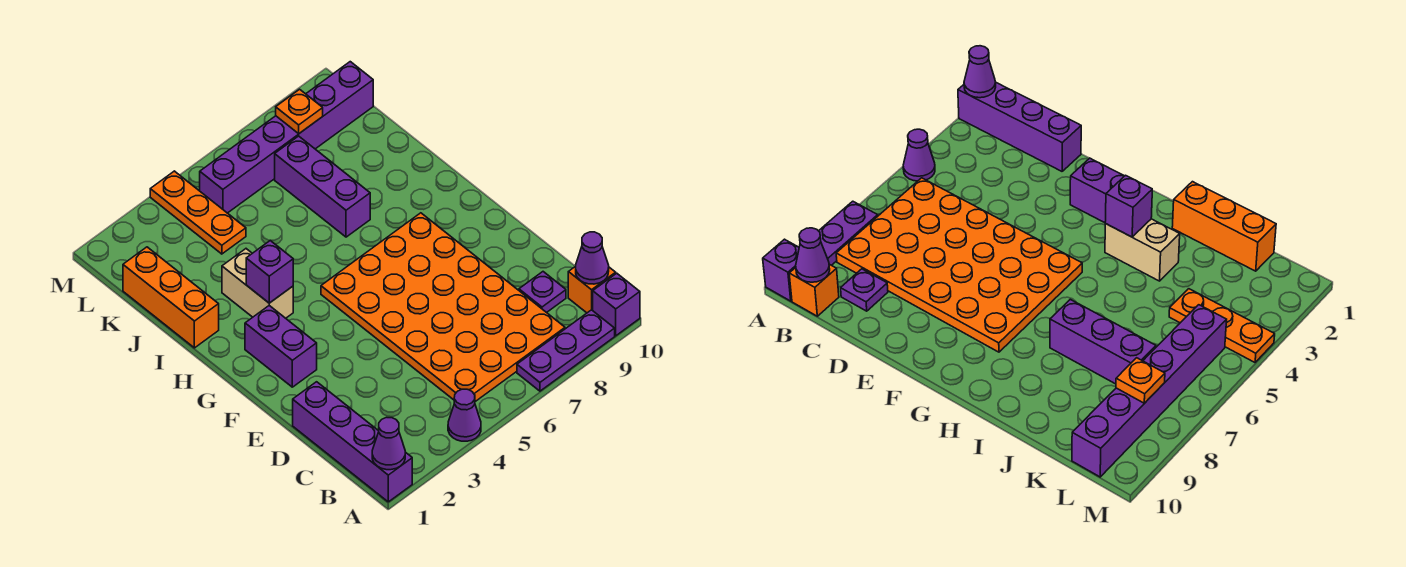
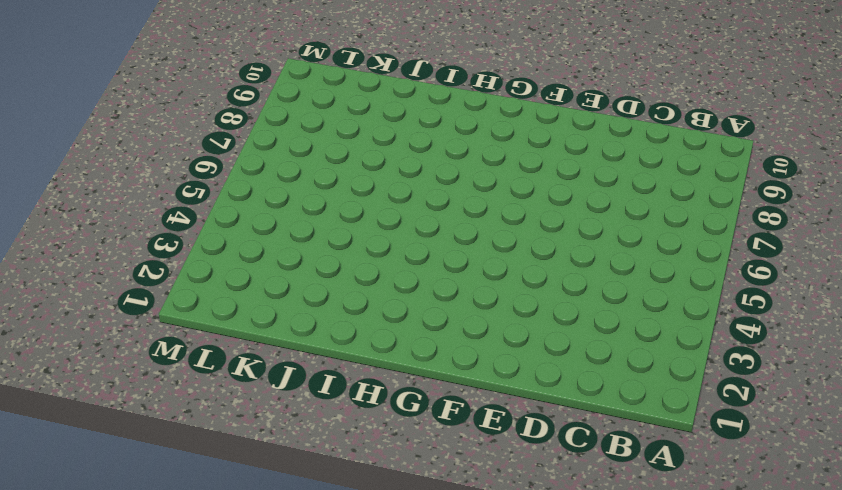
none -> purple brick A1:D1 level 1
none -> purple cone A4 level 1
none -> purple plate A7:A9 level 1

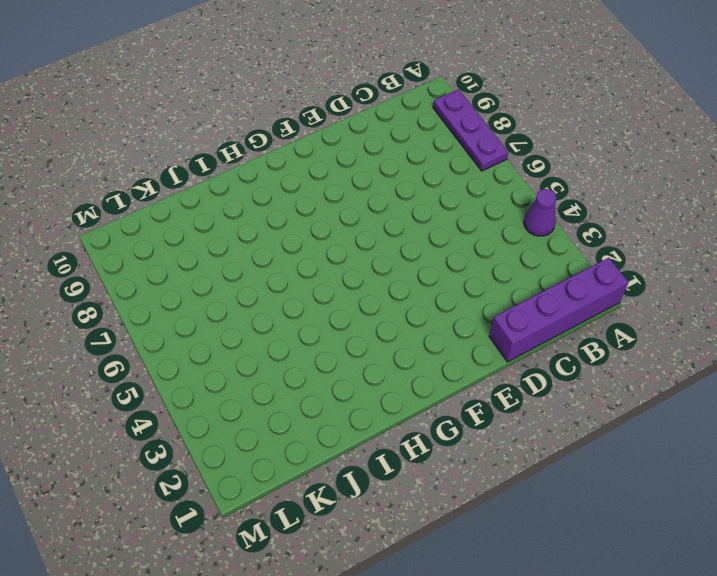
none -> purple brick A10 level 1
none -> orange plate B5:G8 level 1
none -> orange brick B10 level 1

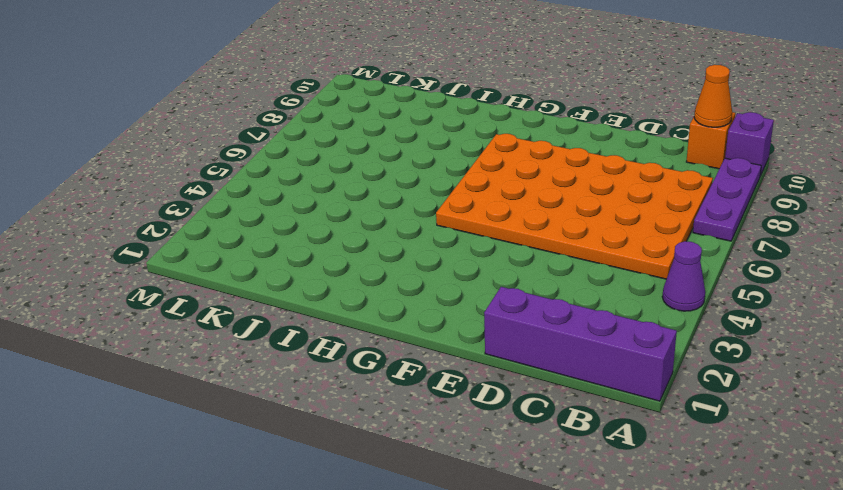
orange cone B10 level 2 -> purple cone B10 level 2
none -> purple plate C9 level 1
none -> purple brick F2:G2 level 1
none -> tan brick H3:I3 level 1

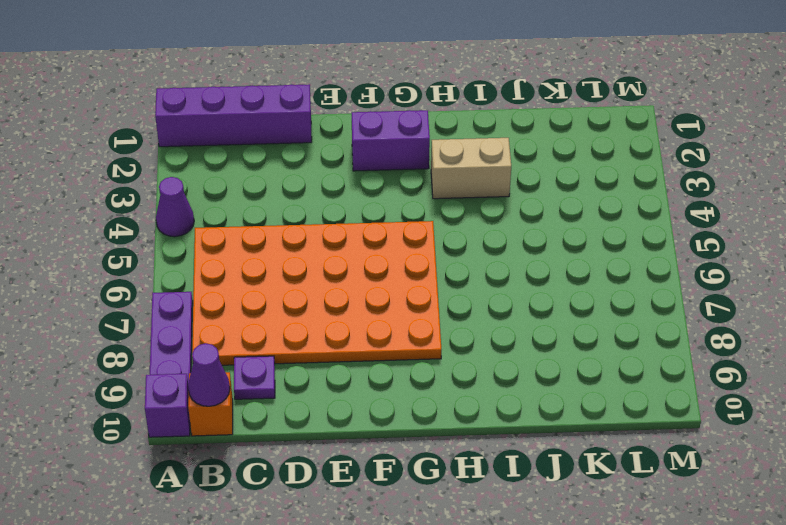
none -> orange brick I1:K1 level 1
none -> purple brick I7:K7 level 1
none -> orange plate K4:M4 level 1

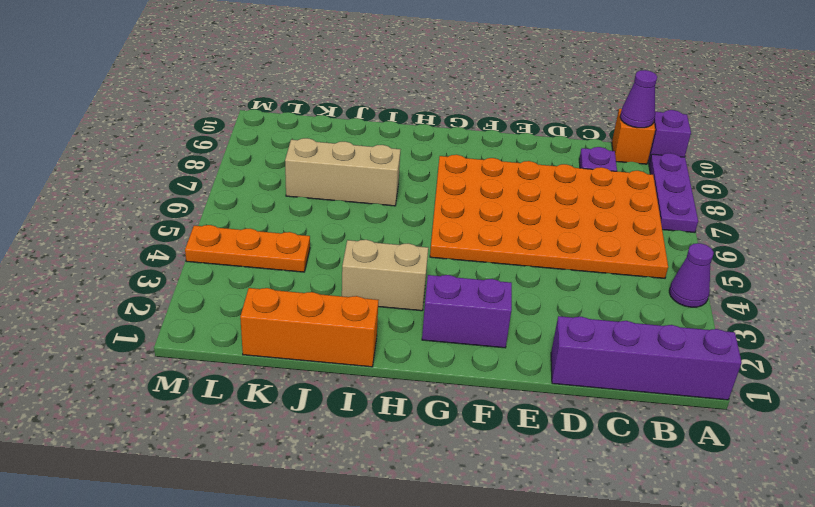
tan brick I7:K7 level 1 -> purple brick I7:K7 level 1
none -> purple brick L5:L10 level 1
none -> purple cone A1 level 2
none -> purple brick H3 level 2

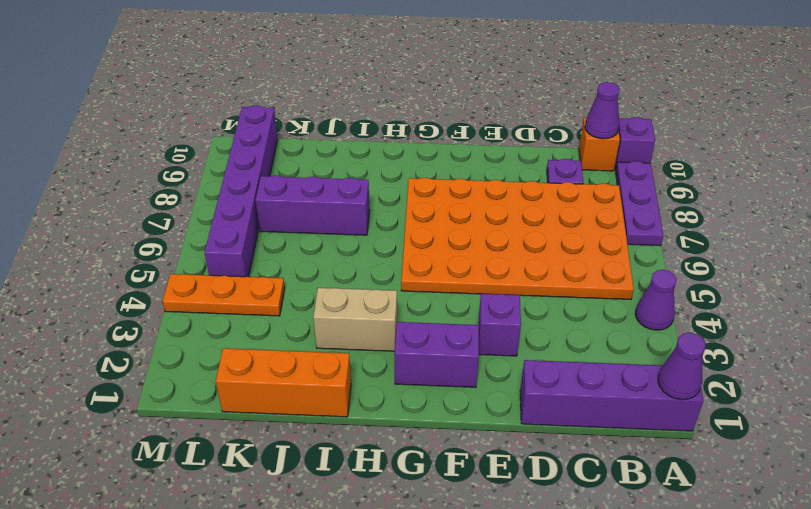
purple brick E3 level 1 -> purple brick H3 level 2
none -> orange plate L8 level 2

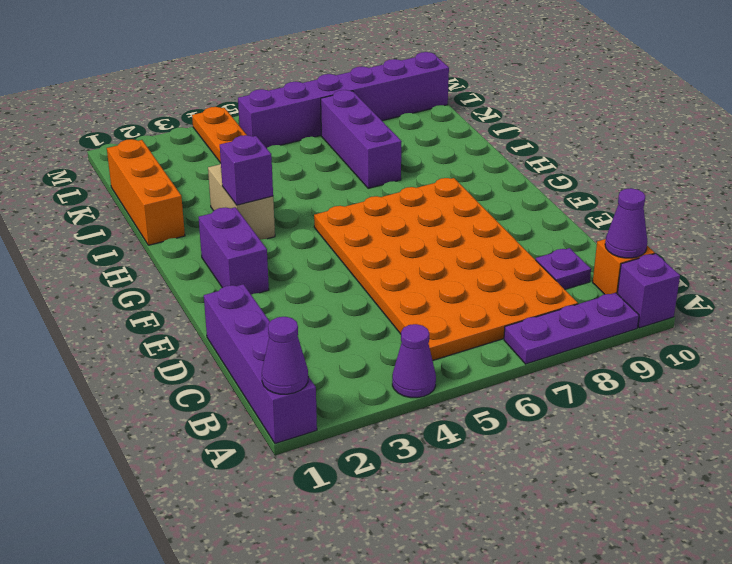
none -> orange plate L8 level 2

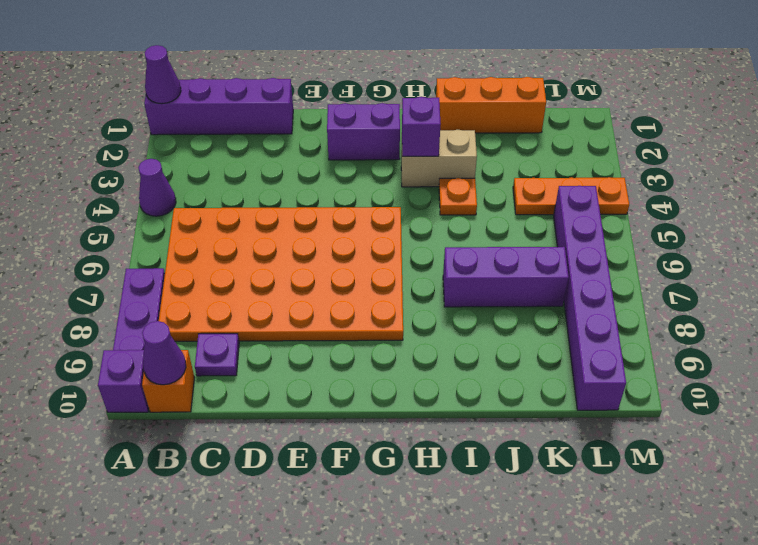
orange plate I4 level 1 -> orange plate L8 level 2

